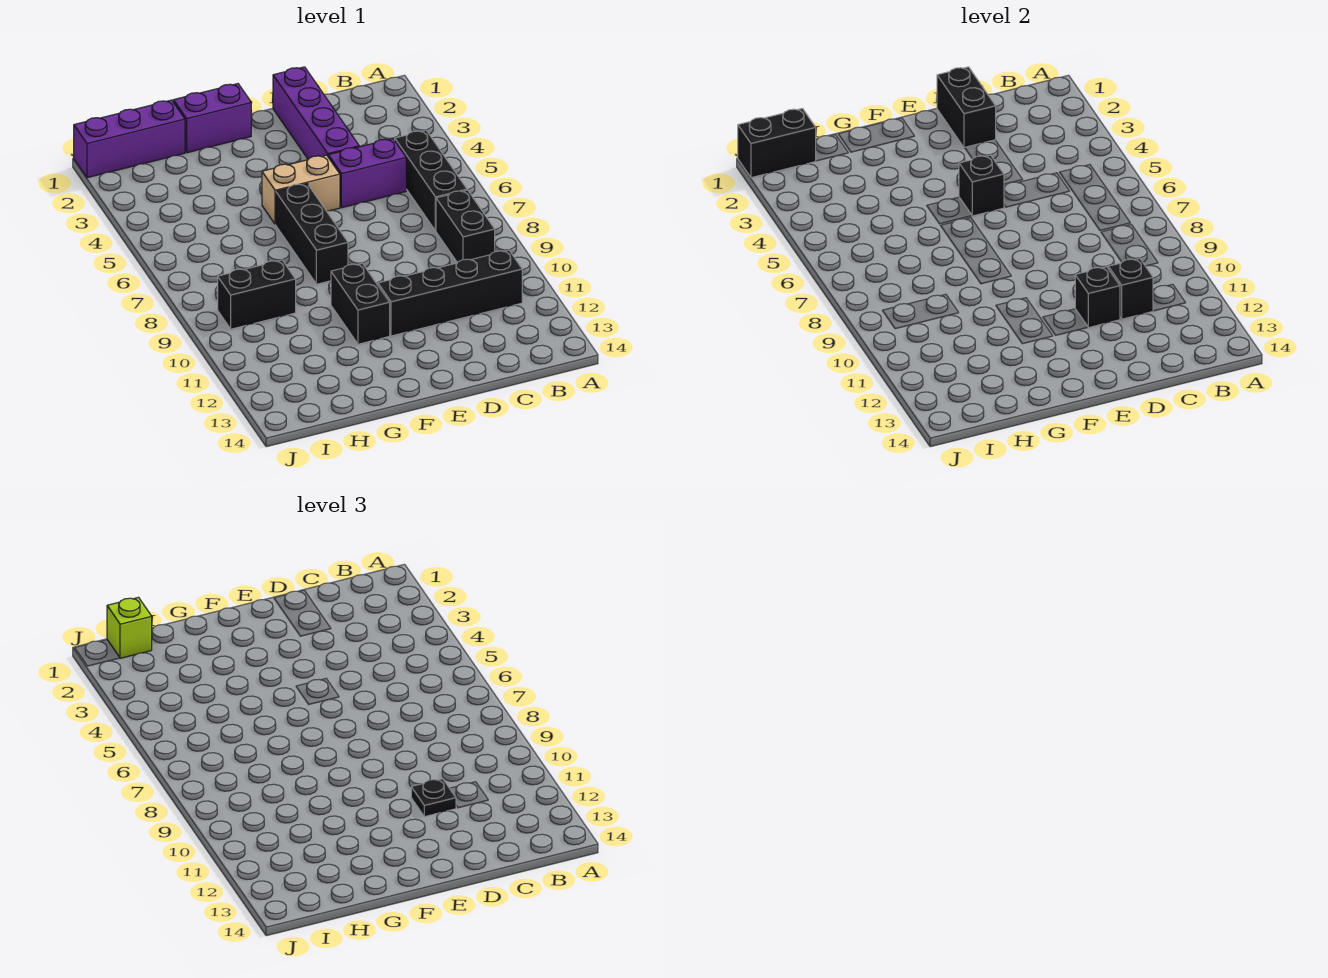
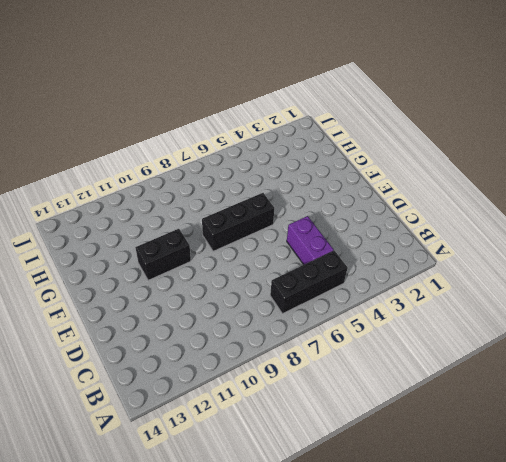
none -> black brick B8:B9 level 1
none -> black brick B11:E11 level 1
none -> purple brick D1:D4 level 1

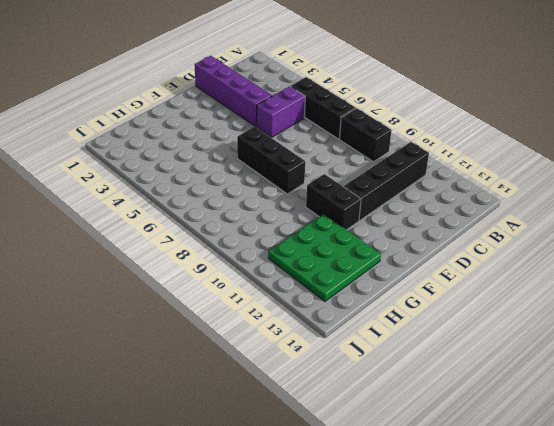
green plate G11:I13 level 1 -> none
none -> tan brick E5:F5 level 1
none -> purple brick F1:G1 level 1
none -> purple brick H1:J1 level 1

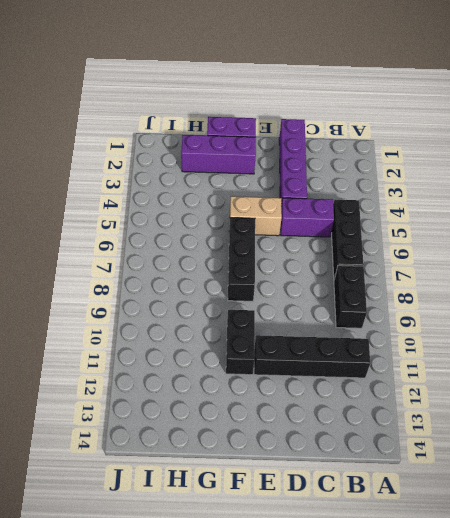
purple brick F2:H2 level 1 -> purple brick H1:J1 level 1
none -> black brick H9:I9 level 1
none -> black brick C11 level 2
none -> black brick D1:D2 level 2

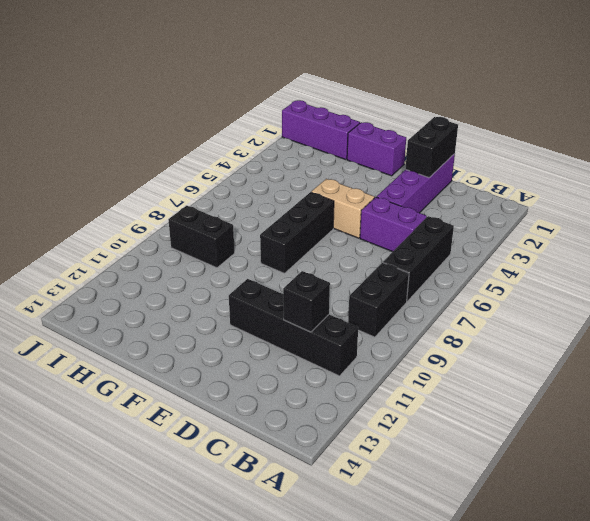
none -> black brick F10:F11 level 1
none -> black brick D11 level 2
none -> black brick E5 level 2

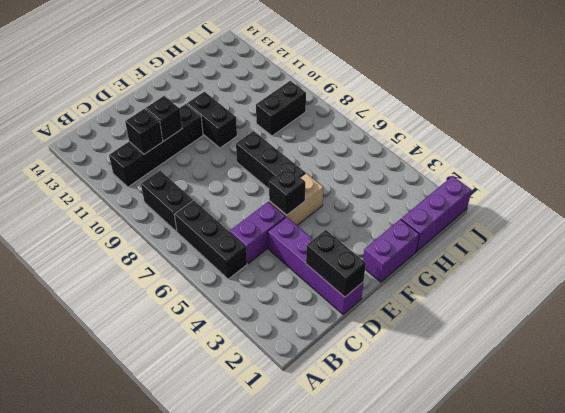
none -> black brick I1:J1 level 2
none -> black plate D11 level 3
none -> lime brick I1 level 3

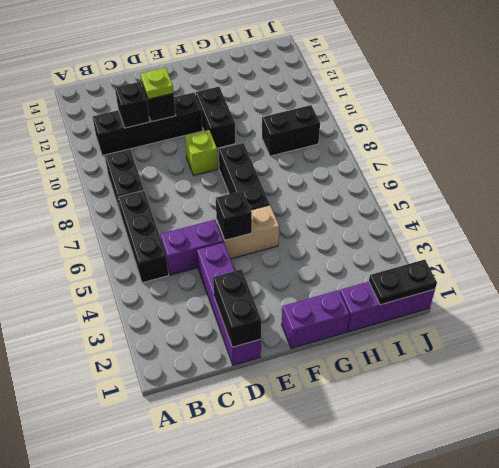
lime plate D11 level 3 -> black plate D11 level 3
lime brick E9 level 1 -> lime brick I1 level 3
black plate I1:J1 level 2 -> black brick I1:J1 level 2

